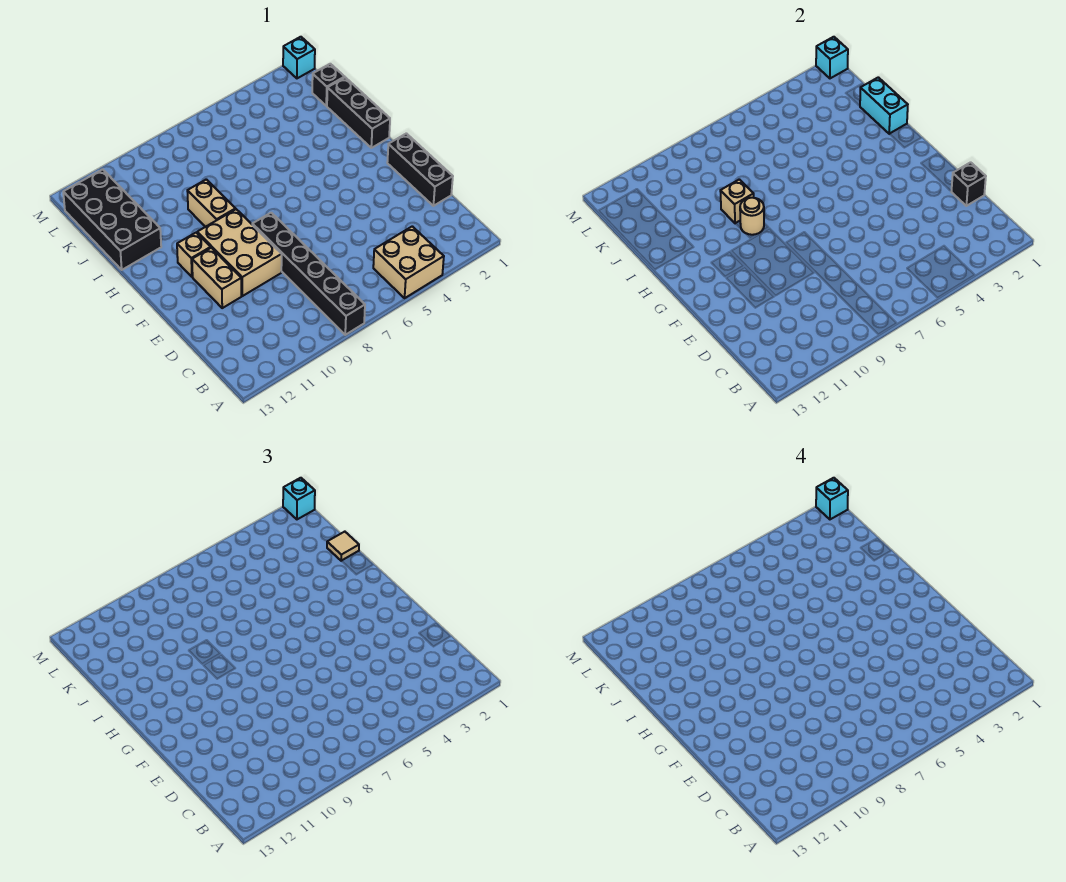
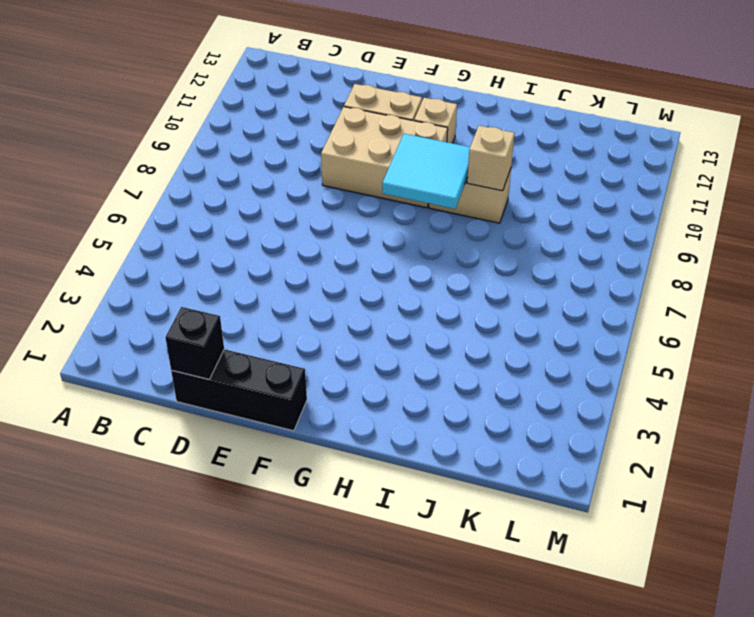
cyan tile G8:H9 level 2 -> tan round brick H9 level 2
none -> tan brick A4:B5 level 1
none -> black brick A8:F8 level 1
none -> black brick H1:J1 level 1

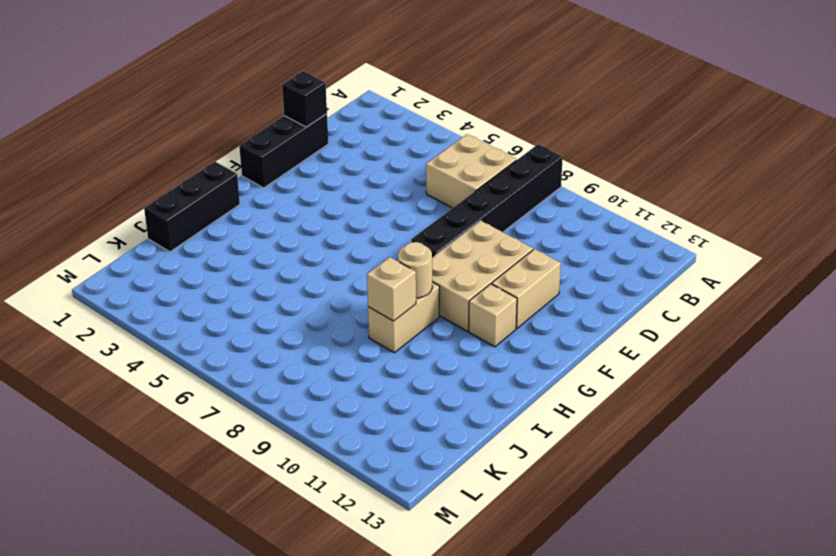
tan brick B6:C7 level 1 -> tan brick A4:B5 level 1
none -> black brick I12:L13 level 1
none -> black brick K1 level 1
none -> cyan brick M1 level 1

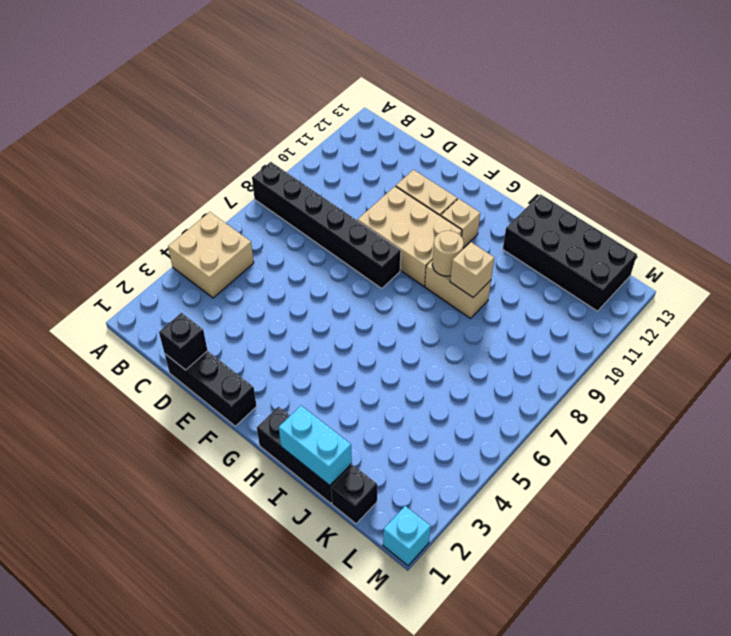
none -> cyan brick M1 level 2
none -> tan tile J1 level 3
none -> cyan brick M1 level 3

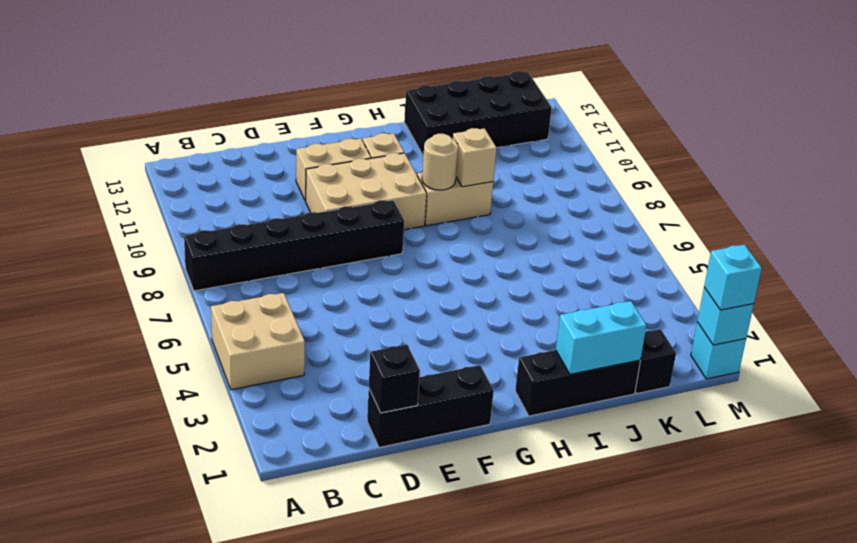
none -> tan tile J1 level 3
none -> cyan brick M1 level 4

